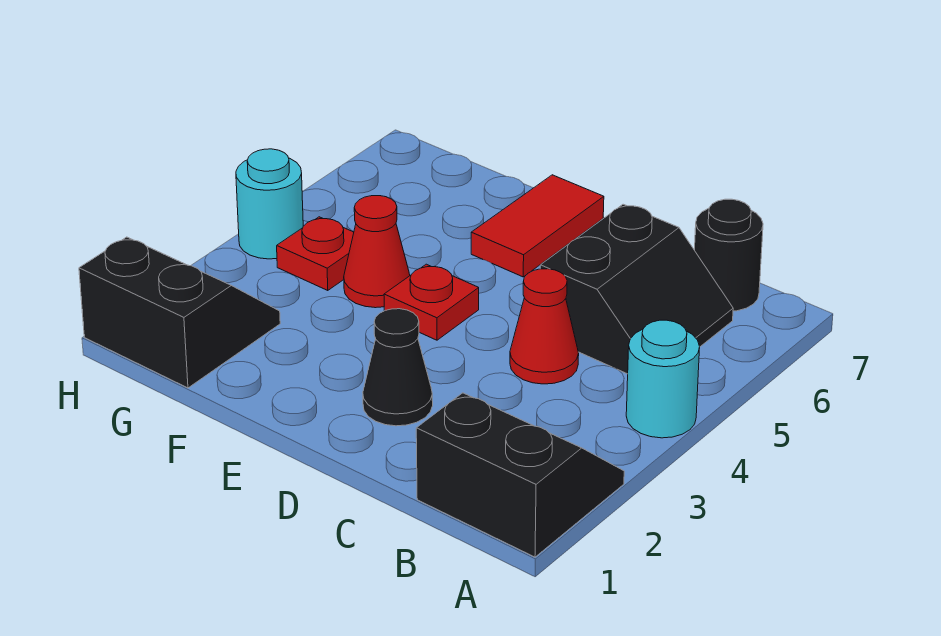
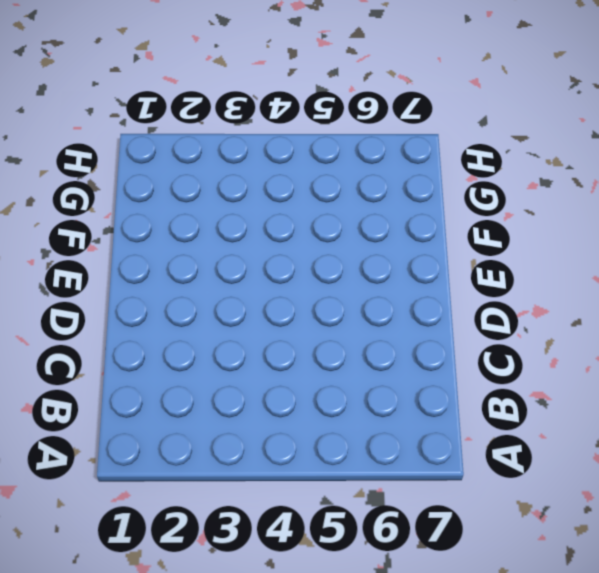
none -> black slope A1:B2 level 1 top 1
none -> cyan round brick A4 level 1
none -> black slope B5:C6 level 1 top C

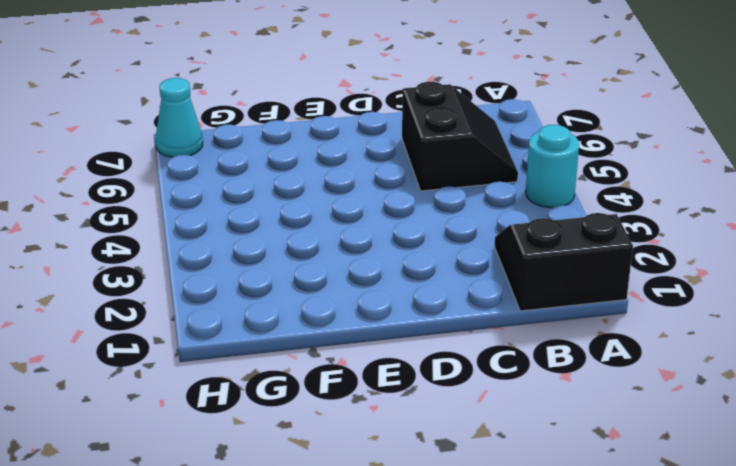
cyan cone H7 level 1 -> none
none -> black round brick B7 level 1
none -> red cone C4 level 1
none -> black cone D2 level 1

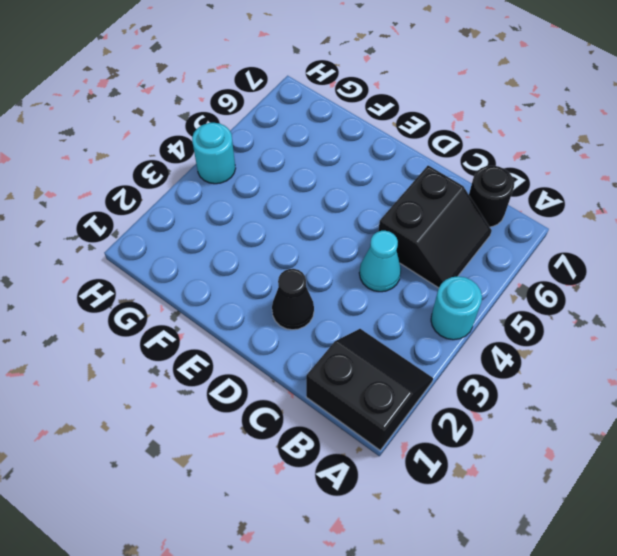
cyan cone C4 level 1 -> red cone C4 level 1
none -> red plate E4 level 1
none -> red tile E6:E7 level 1
none -> red cone F4 level 1

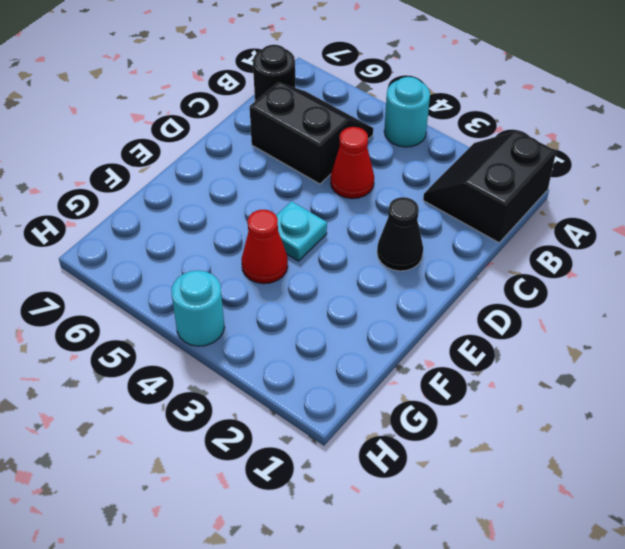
cyan plate E4 level 1 -> red plate E4 level 1
none -> red tile E6:E7 level 1
none -> black slope G1:H2 level 1 top 1
none -> red plate G4 level 1

